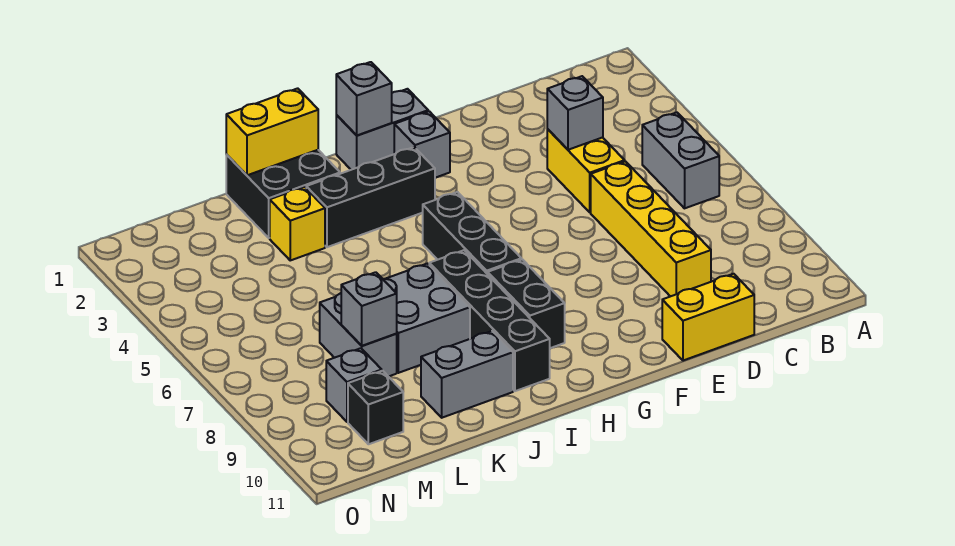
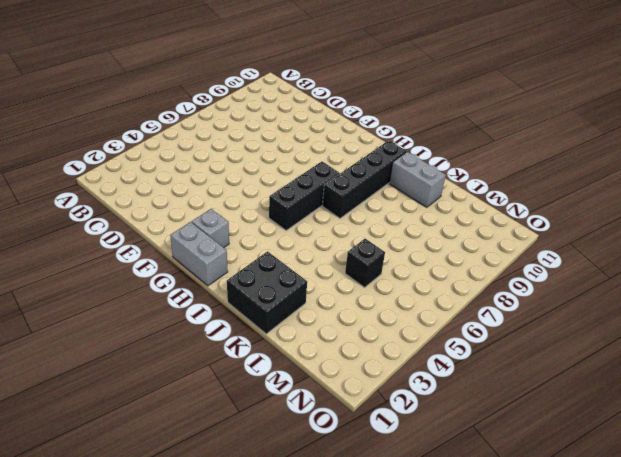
black brick L5 level 1 -> black brick M10 level 1
none -> grey brick B5:B6 level 1
none -> yellow brick D4:D5 level 1
none -> yellow brick D6:D9 level 1

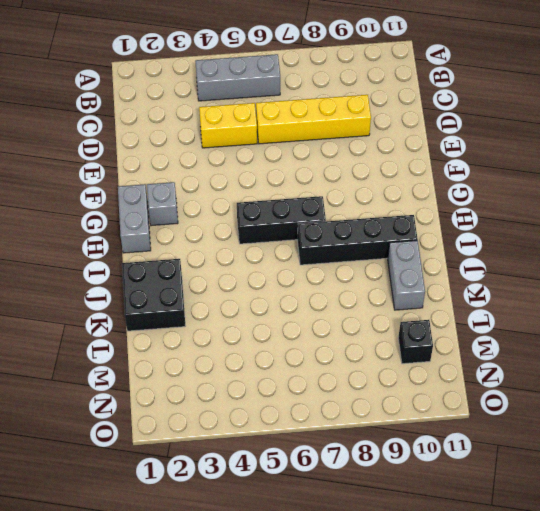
grey brick B4:B6 level 1 -> grey brick B5:B6 level 1
none -> yellow brick D11:E11 level 1
none -> black brick H3:J3 level 1
none -> black brick H8:H9 level 1

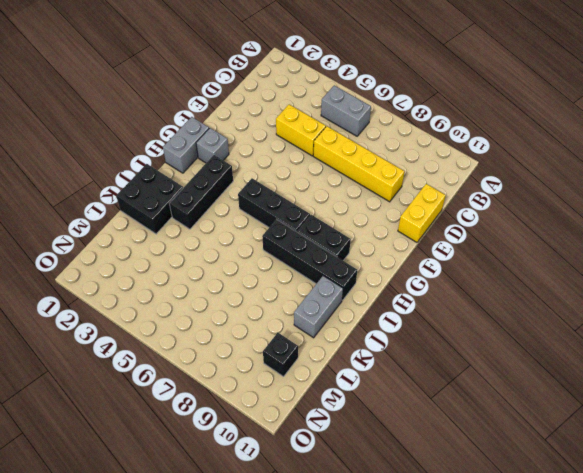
none -> grey brick J7:K8 level 1
none -> yellow brick K3 level 1
none -> grey brick L7:L8 level 1

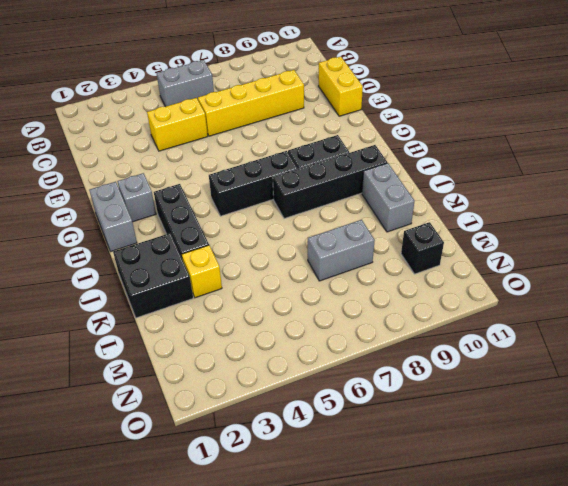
none -> grey brick J7:K8 level 1
none -> grey brick M9 level 1
none -> grey brick D4 level 2

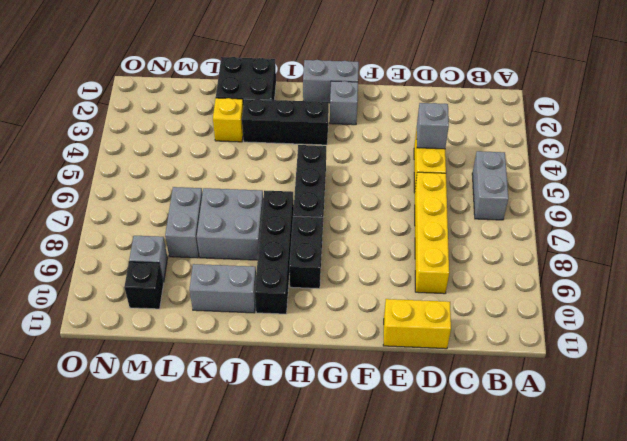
none -> grey brick H1 level 2
none -> yellow brick J1:K1 level 2
none -> grey brick L8 level 2

